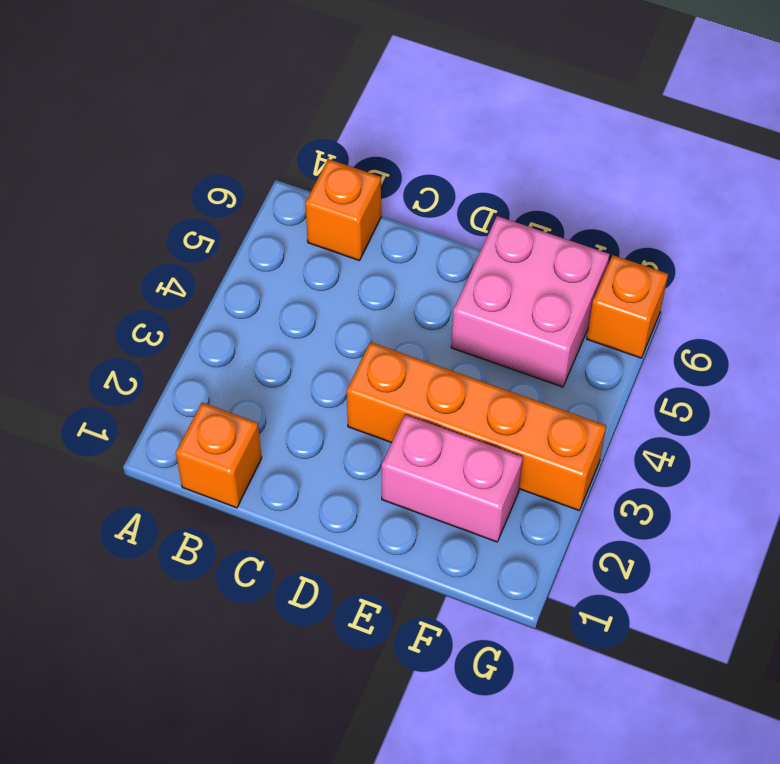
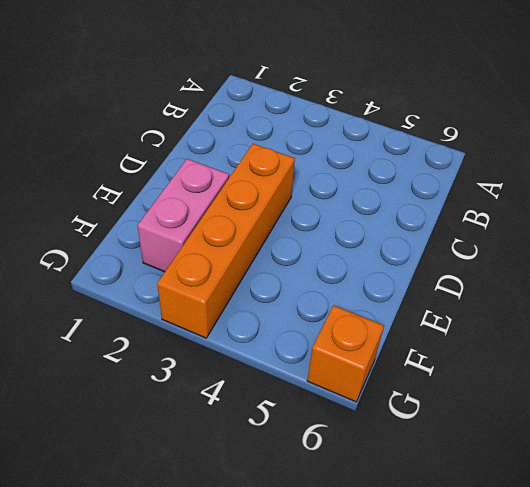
none -> orange brick B1 level 1
none -> orange brick B6 level 1

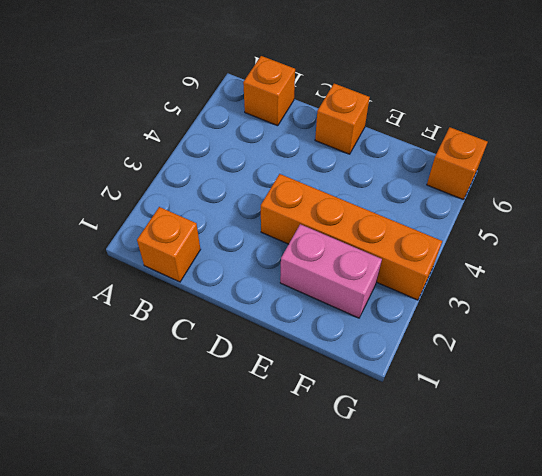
orange brick D6 level 1 -> none
none -> pink brick E5:F6 level 1

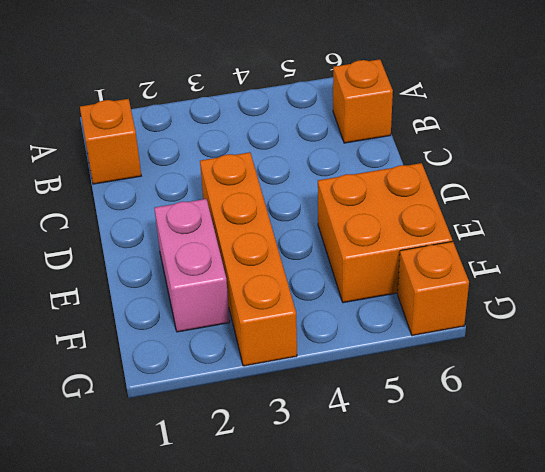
orange brick E5:F6 level 1 -> pink brick E5:F6 level 1

